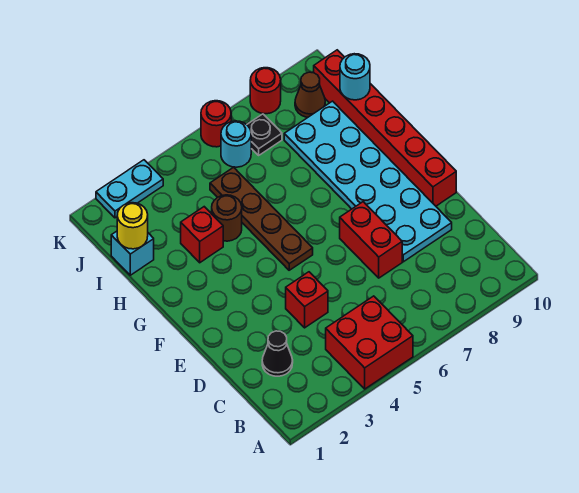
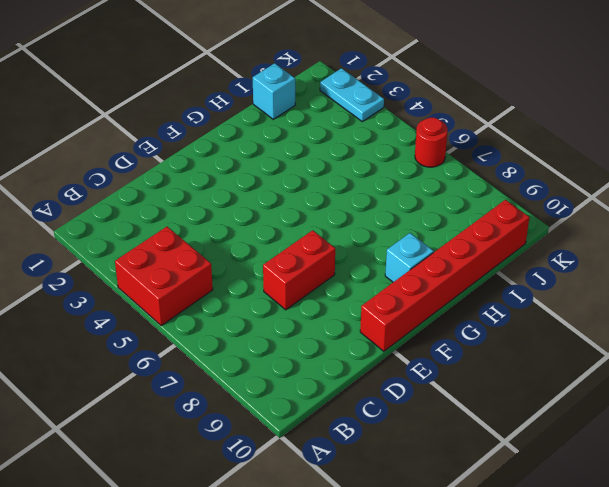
cyan brick G9 level 1 -> cyan plate D8:I9 level 1
none -> black cone C2 level 1
none -> red brick D4 level 1
none -> brown plate F5:I5 level 1

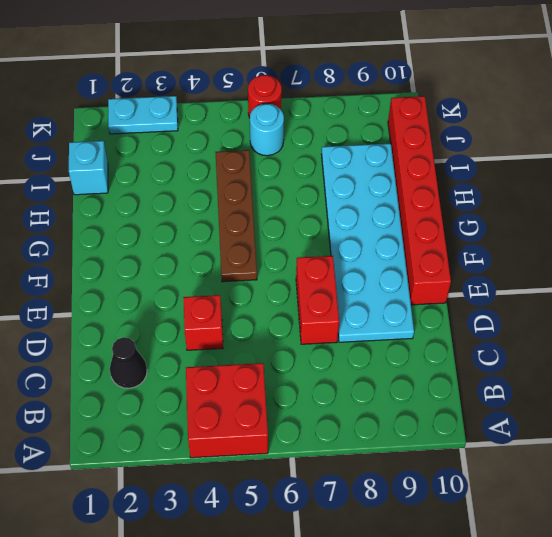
none -> red brick H3 level 1
none -> brown round brick H4 level 1
none -> black plate J7 level 1

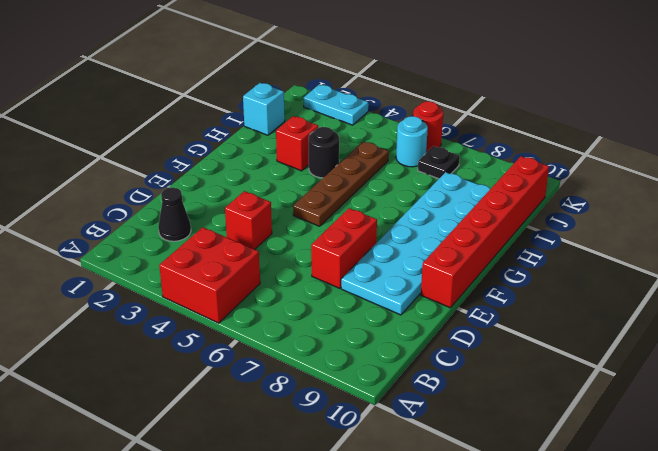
black round brick H4 level 1 -> brown round brick H4 level 1
none -> brown cone J9 level 1
none -> red round brick K8 level 1
none -> yellow round brick I1 level 2

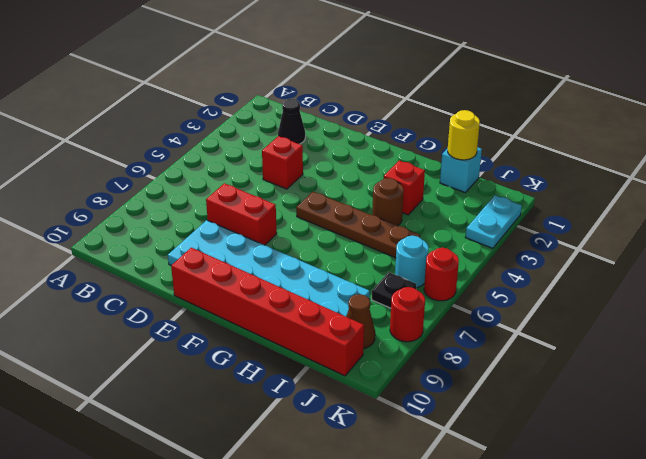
none -> red brick A4:B5 level 1
none -> cyan round brick I10 level 2

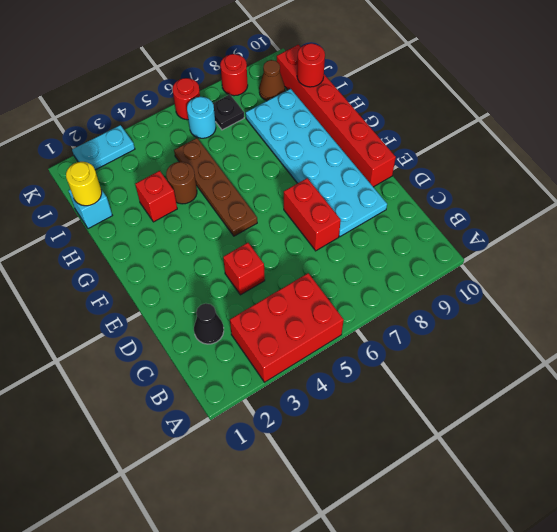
red brick A3:B5 level 1 -> red brick A4:B5 level 1
red round brick I10 level 2 -> cyan round brick I10 level 2

